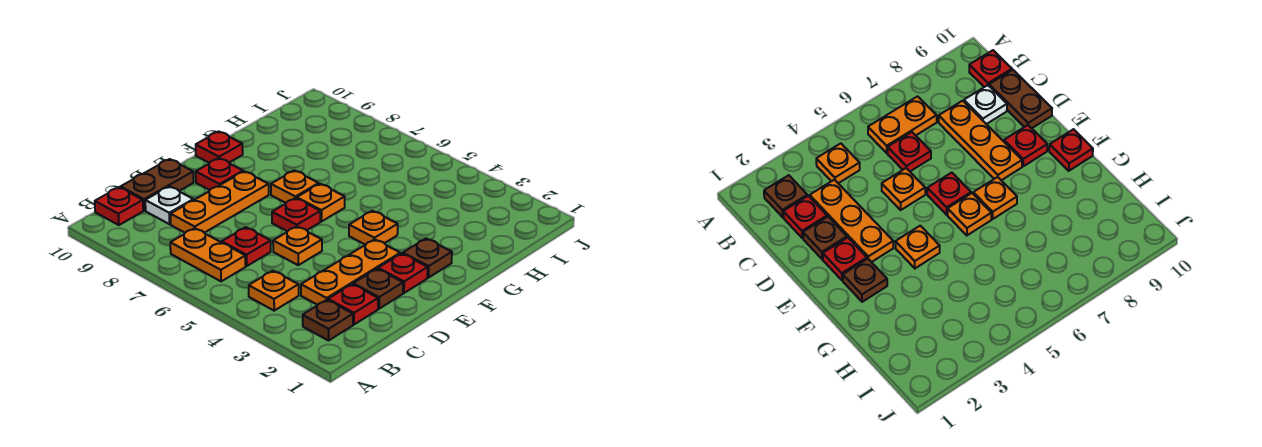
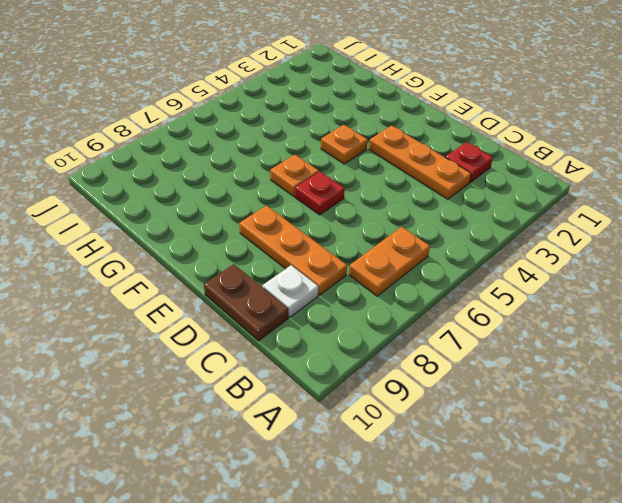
none -> brown plate B2 level 1
none -> orange plate B4 level 1
none -> red plate B10 level 1

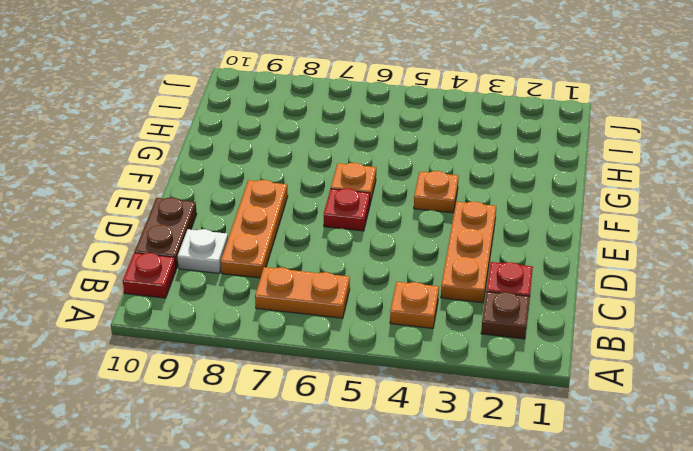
none -> red plate C6 level 1
none -> brown plate D2 level 1
none -> orange plate D5 level 1

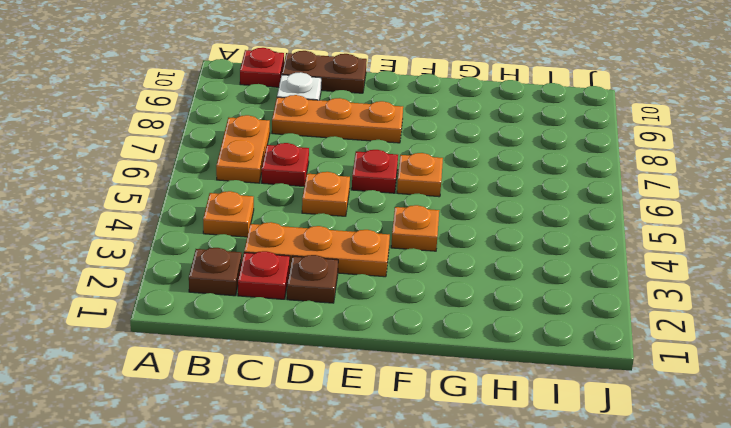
none -> red plate E2 level 1
none -> red plate E9 level 1
none -> brown plate F2 level 1

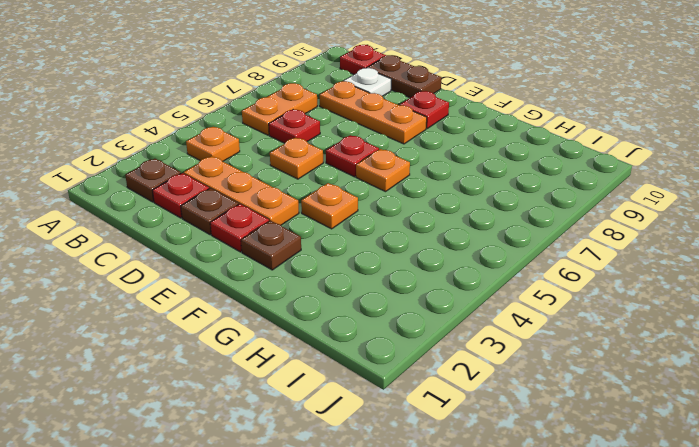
none -> orange plate F7 level 1
none -> red plate F10 level 1

